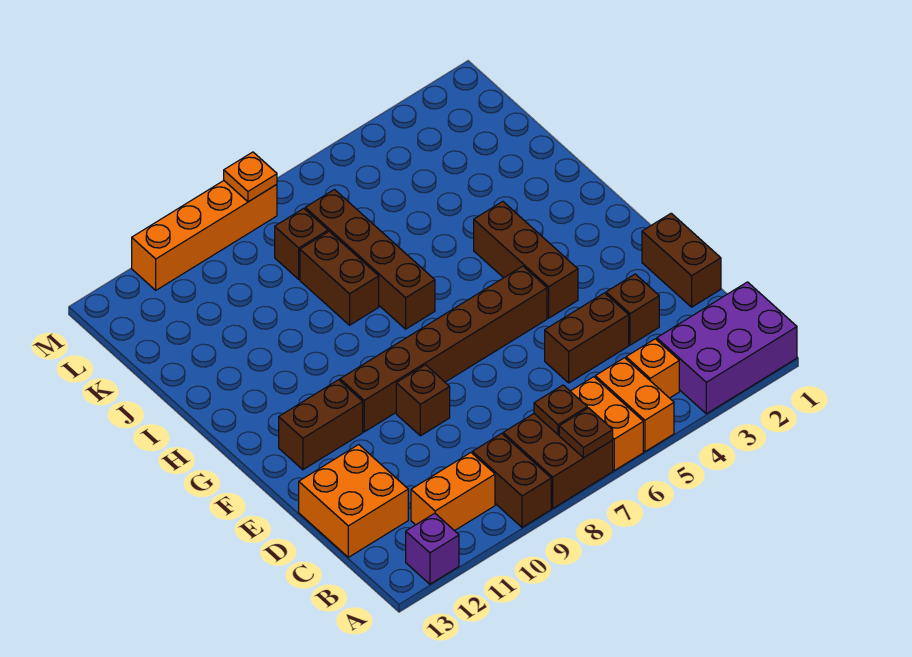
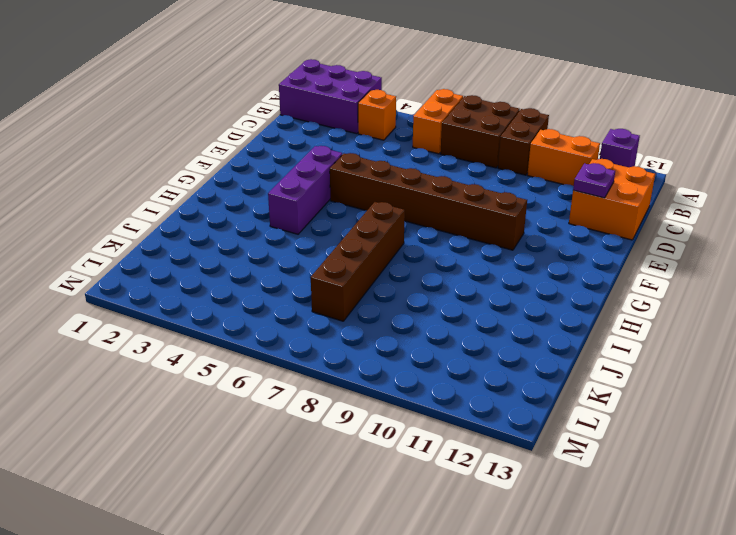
purple plate D12 level 2 -> none
purple brick F4:H4 level 1 -> brown brick F4:H4 level 1
none -> orange brick A5:B5 level 1
none -> brown brick D1:E1 level 1
none -> brown brick D3 level 1

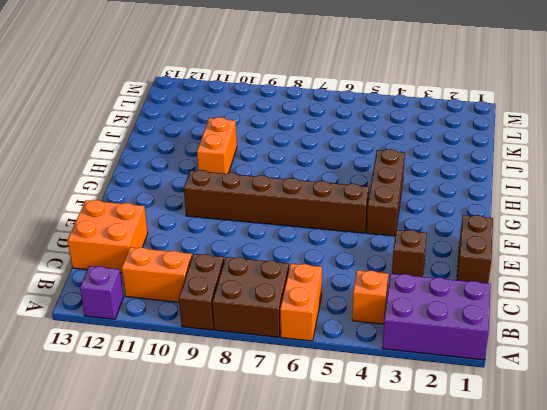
orange brick H10:I10 level 1 -> orange brick A5:B5 level 1
none -> brown brick D4:D5 level 1
none -> brown brick E9 level 1
none -> brown brick F11:F12 level 1

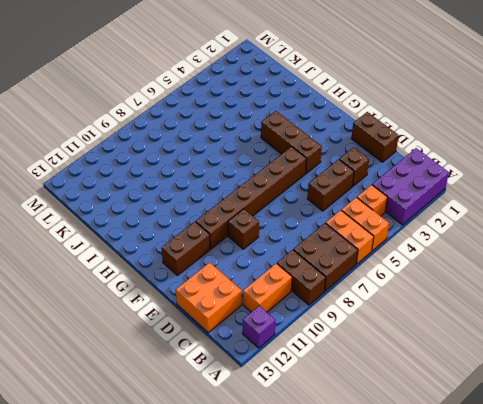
none -> brown brick H7:K7 level 1
none -> brown brick I8:J8 level 1
none -> brown brick K8 level 1

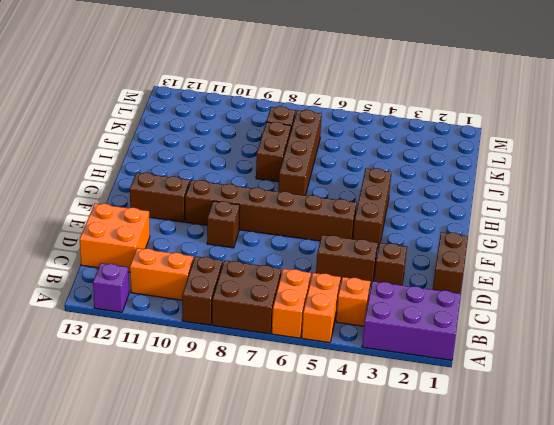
none -> orange brick M8:M11 level 1
none -> brown plate A7 level 2
none -> brown plate B7 level 2

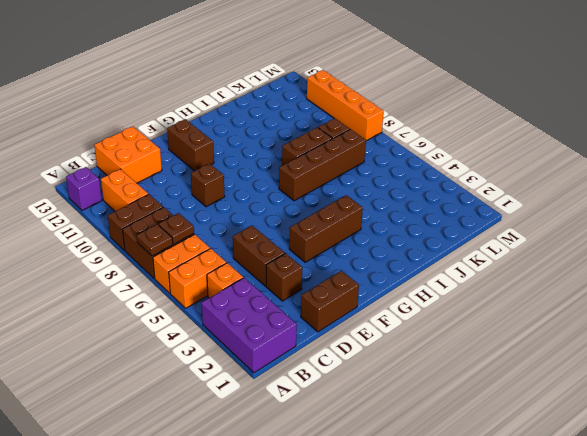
none -> brown brick F5:F10 level 1
none -> orange plate M8 level 2

